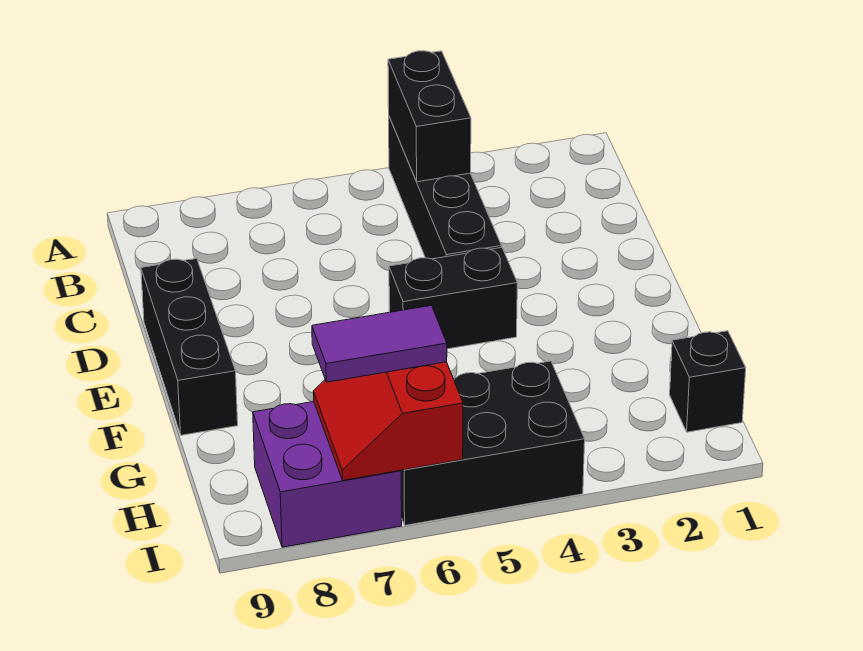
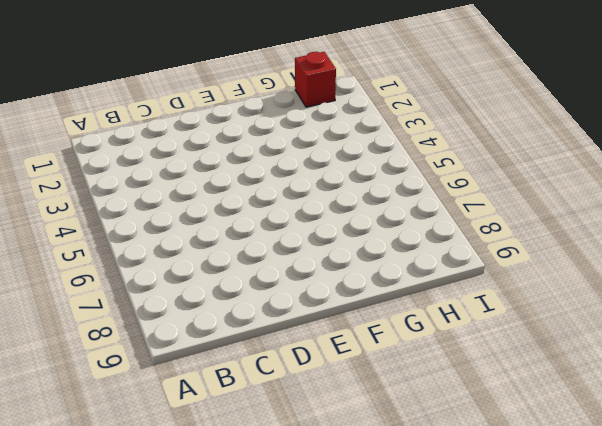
red brick H1 level 1 -> black brick H1 level 1
none -> black brick A4:D4 level 1
none -> black brick D9:F9 level 1

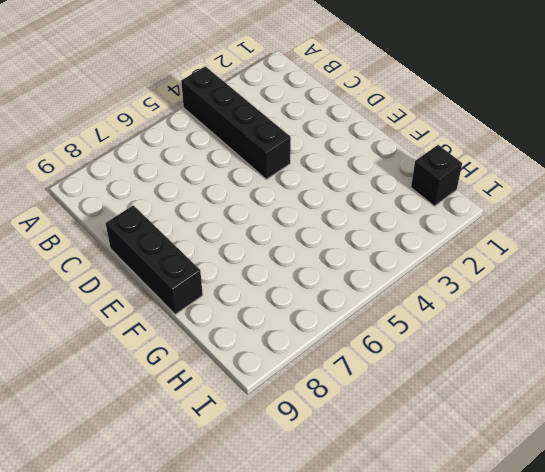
none -> black brick E4:E5 level 1
none -> black brick H4:I6 level 1

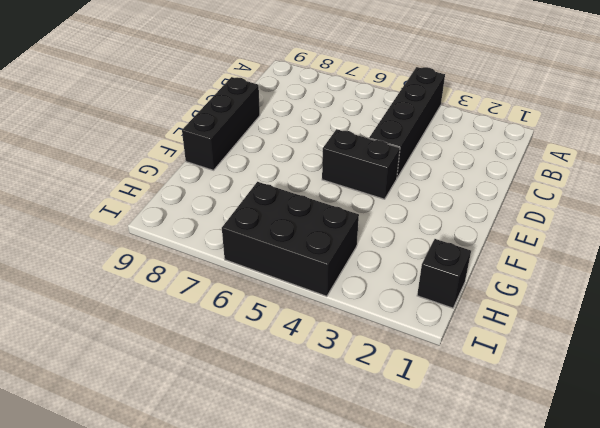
none -> purple brick H7:I8 level 1
none -> black brick A4:B4 level 2

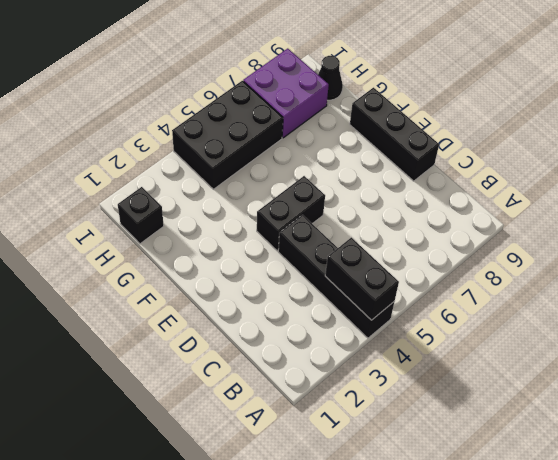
black cone H9 level 1 -> none
none -> red slope H6:I7 level 2 top 6
none -> purple tile H6:H7 level 3

